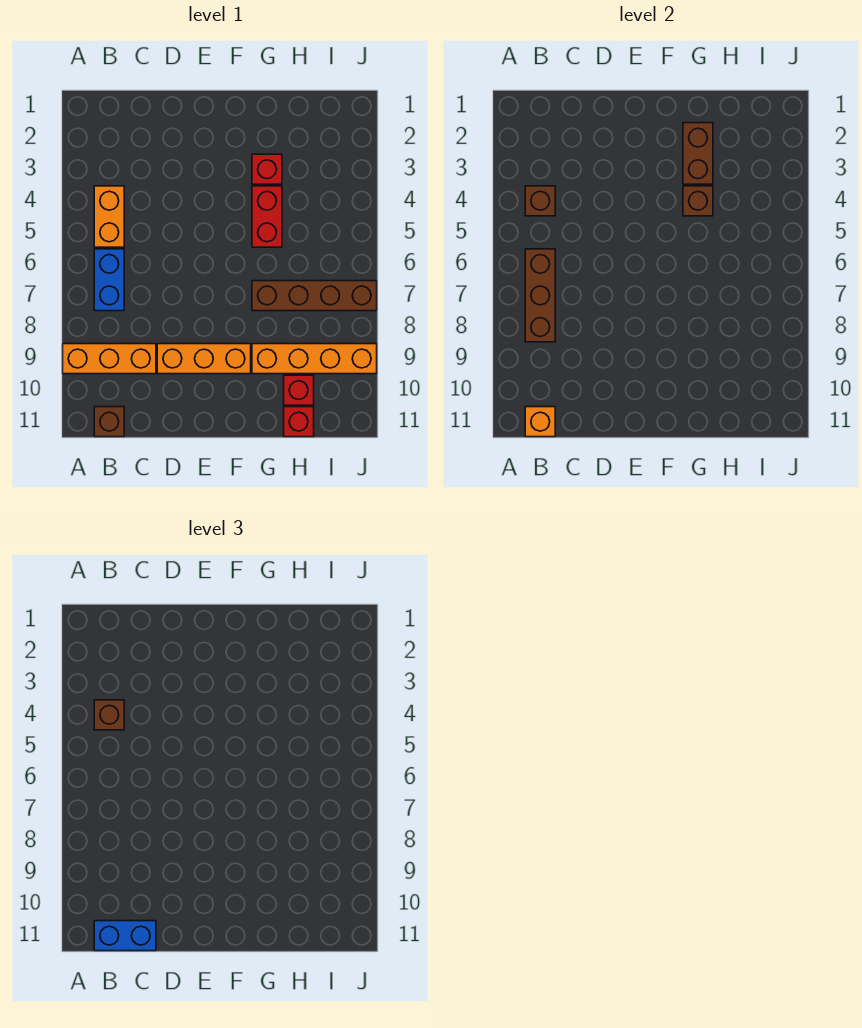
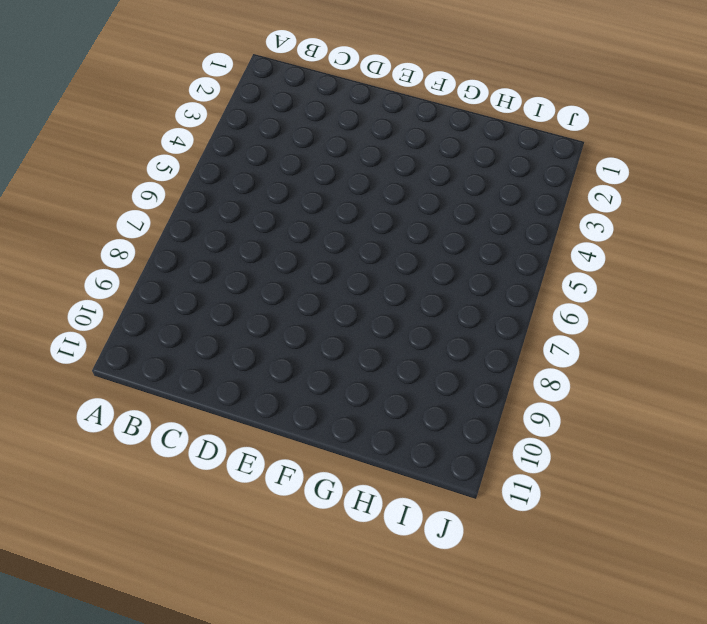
none -> orange brick A9:C9 level 1
none -> orange brick B4:B5 level 1
none -> blue brick B6:B7 level 1

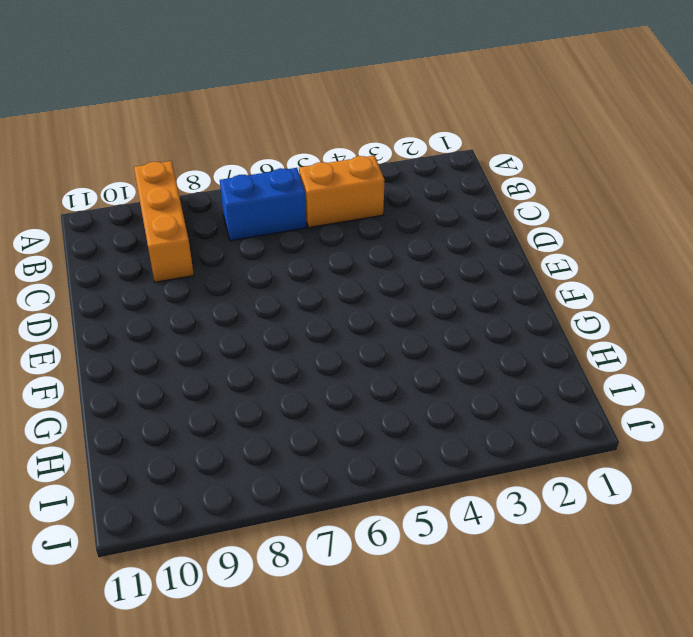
none -> brown brick B11 level 1
none -> orange brick D9:F9 level 1
none -> red brick G3 level 1

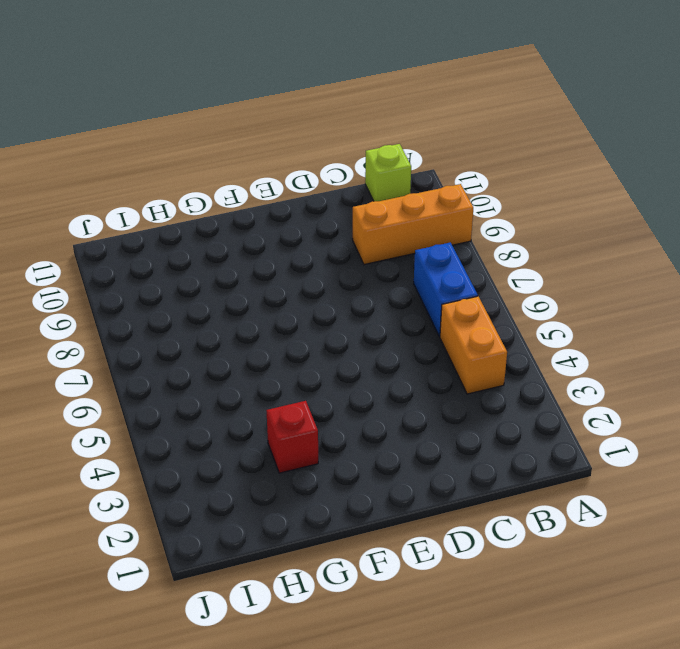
lime brick B11 level 1 -> brown brick B11 level 1
none -> orange brick D9:F9 level 1
none -> red brick G4:G5 level 1
none -> brown brick G7:J7 level 1

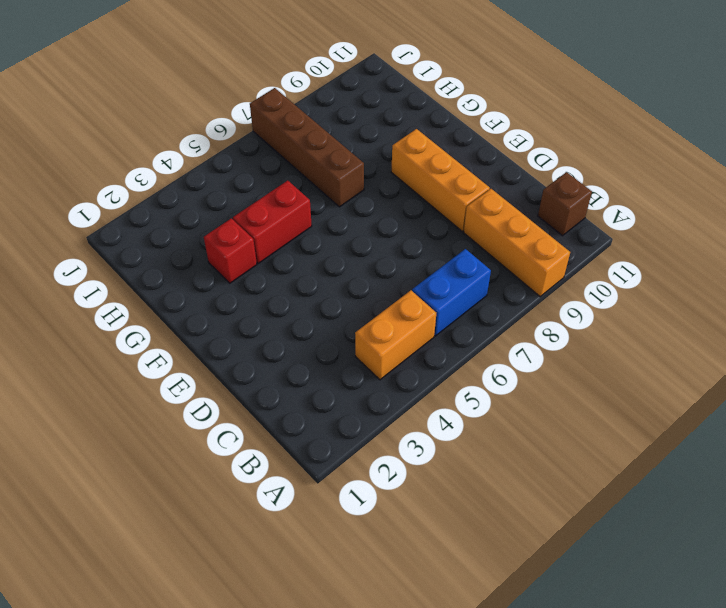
none -> orange brick G9:J9 level 1
none -> red brick H10 level 1
none -> red brick H11 level 1

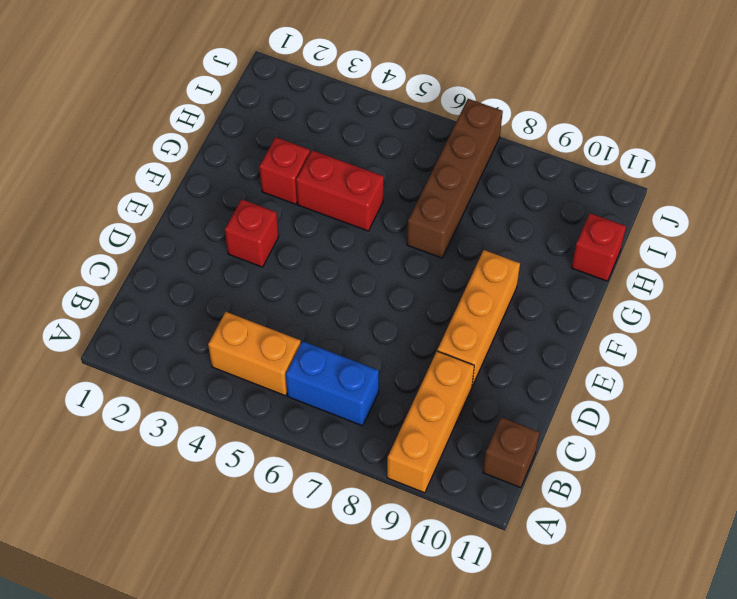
red brick E3 level 1 -> red brick H10 level 1
none -> orange brick G9:J9 level 1
none -> brown brick B4 level 2
none -> brown brick B6:B8 level 2

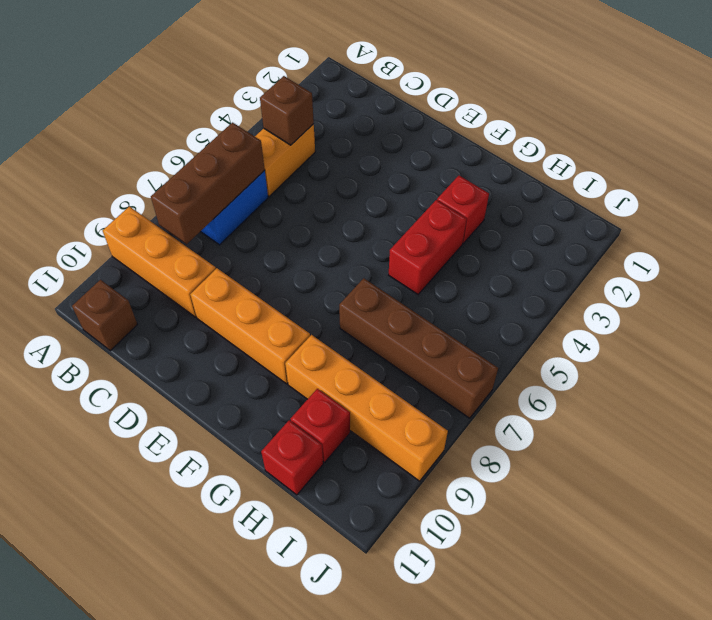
none -> orange brick B11 level 2
none -> brown brick G2:G3 level 2
none -> brown brick G4 level 2

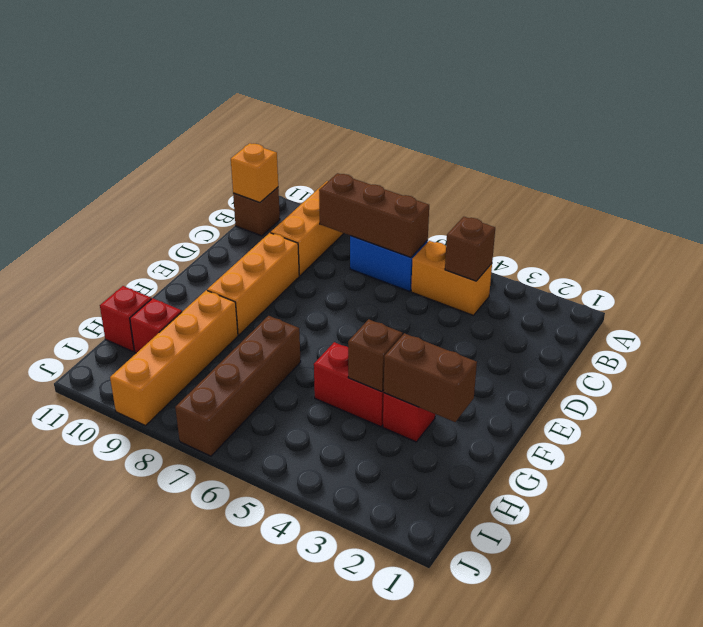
none -> brown brick B4 level 3
none -> blue brick B11:C11 level 3

